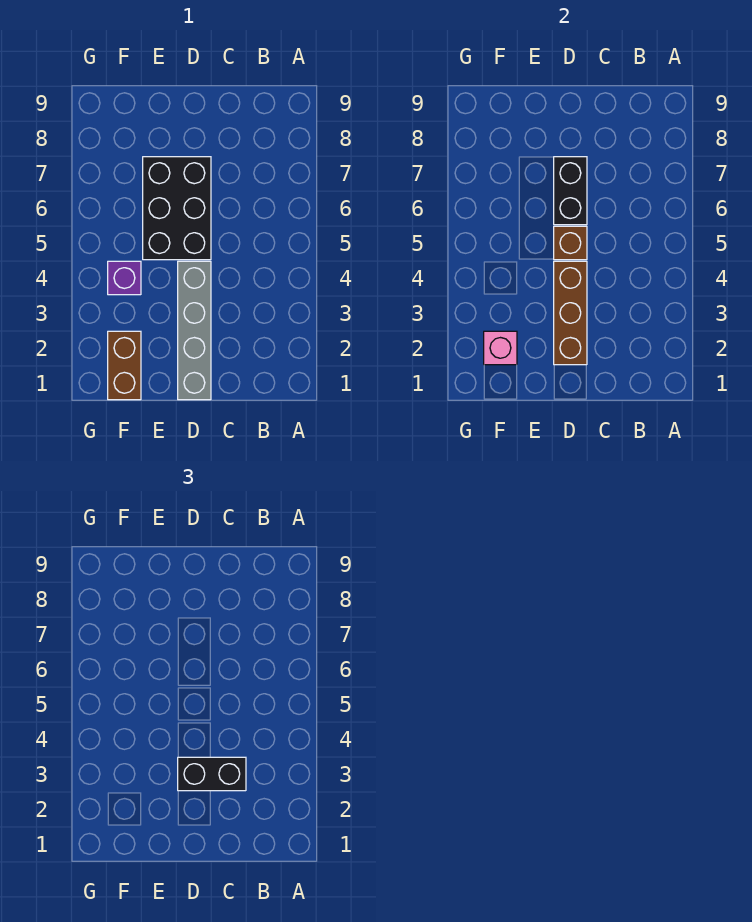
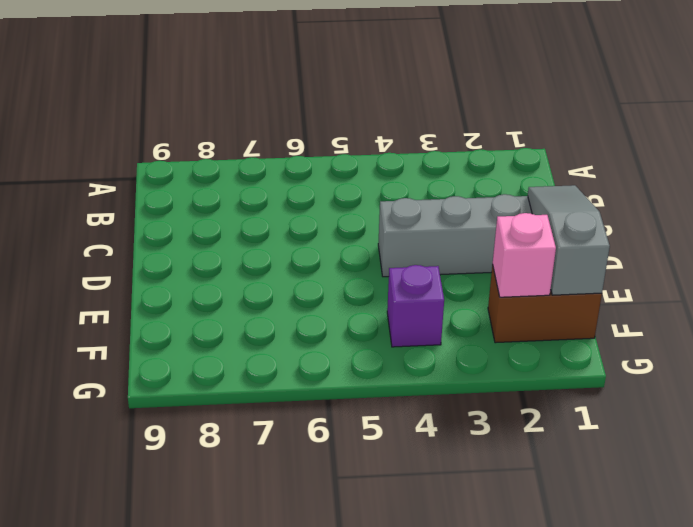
grey slope D1:F1 level 2 top F -> none
none -> black brick D5:E7 level 1
none -> brown brick D2:D4 level 2

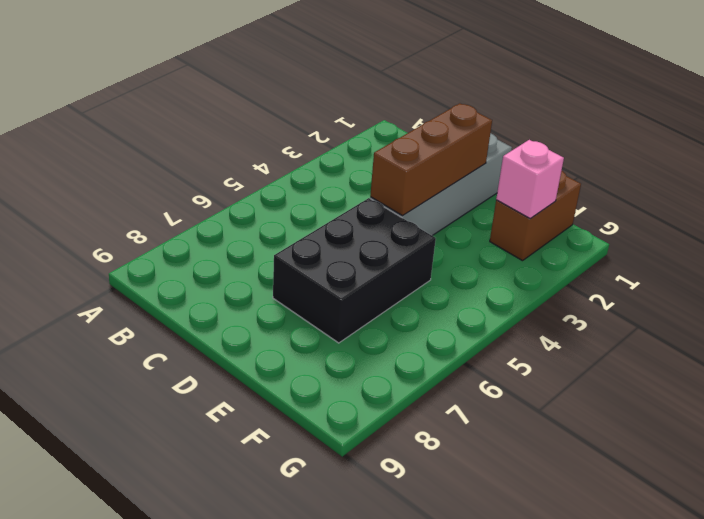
none -> purple brick F4 level 1
none -> brown brick D5 level 2

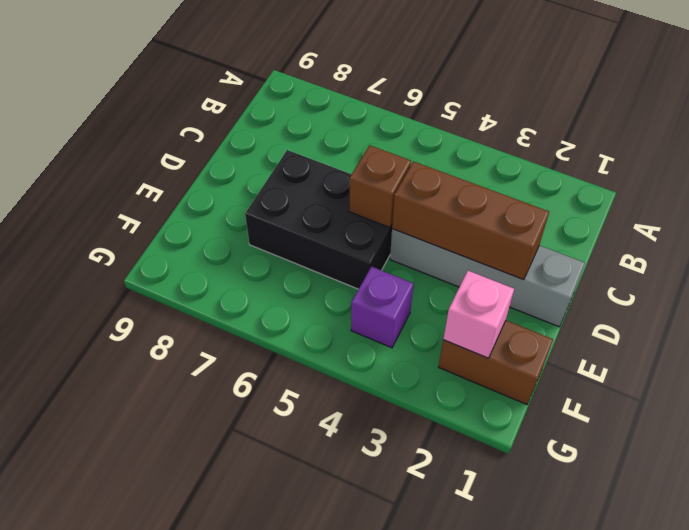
none -> black brick D6:D7 level 2
none -> black brick C3:D3 level 3

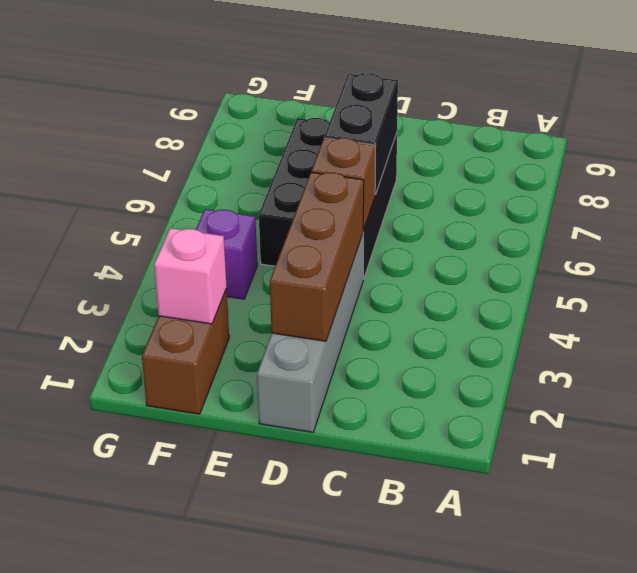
none -> black brick C3:D3 level 3

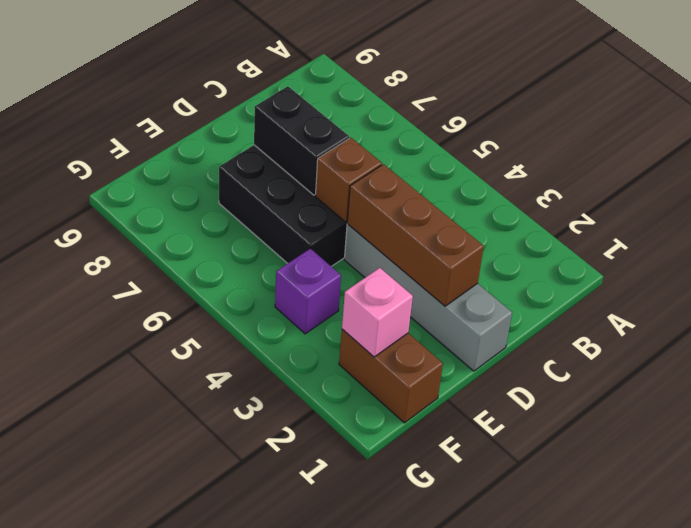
none -> black brick C3:D3 level 3

